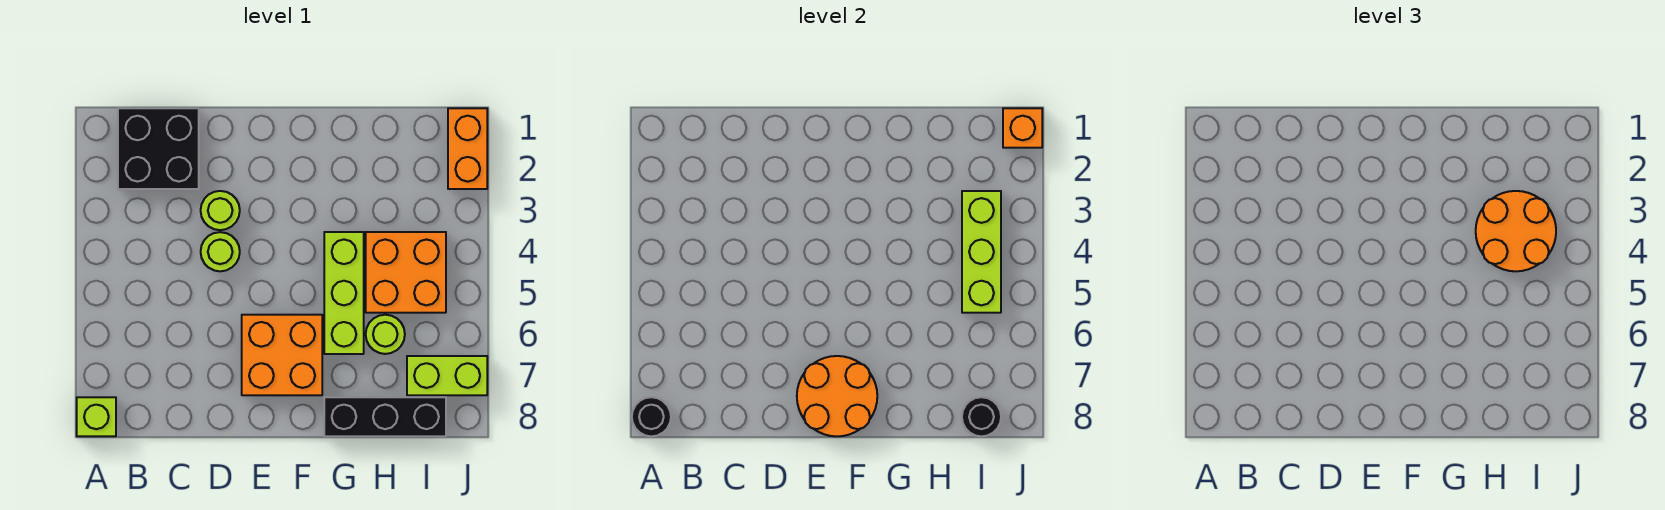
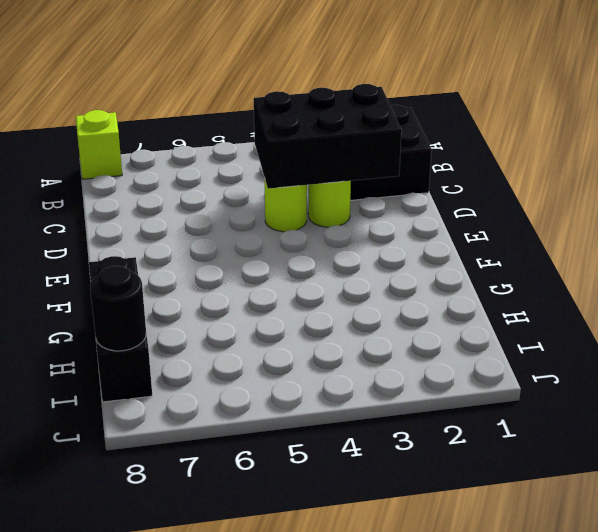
black brick C2:D4 level 2 -> none
none -> orange brick E6:F7 level 1
none -> lime brick G4:G6 level 1
none -> orange brick H4:I5 level 1

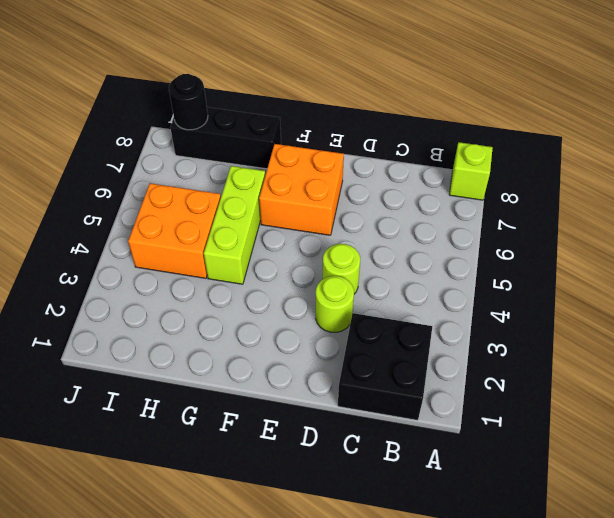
none -> lime round brick H6 level 1
none -> lime brick I7:J7 level 1
none -> orange brick J1:J2 level 1

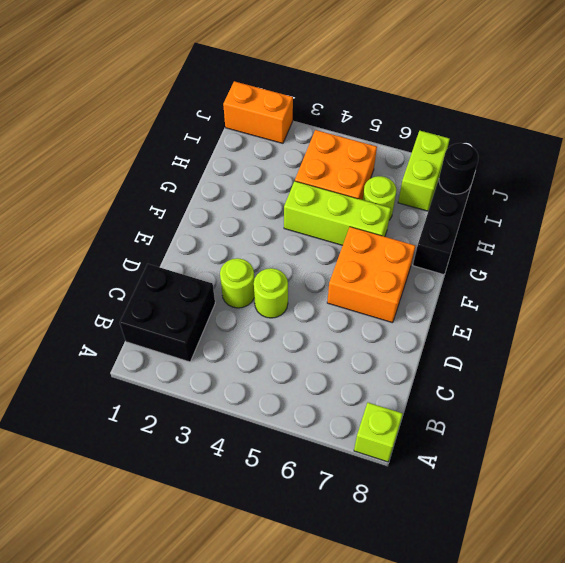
none -> black round brick A8 level 2
none -> orange round brick E7:F8 level 2
none -> lime brick I3:I5 level 2

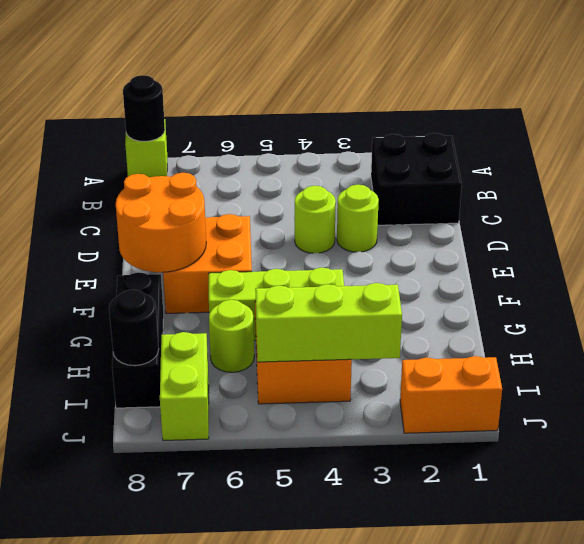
none -> orange brick J1 level 2
none -> orange round brick H3:I4 level 3

